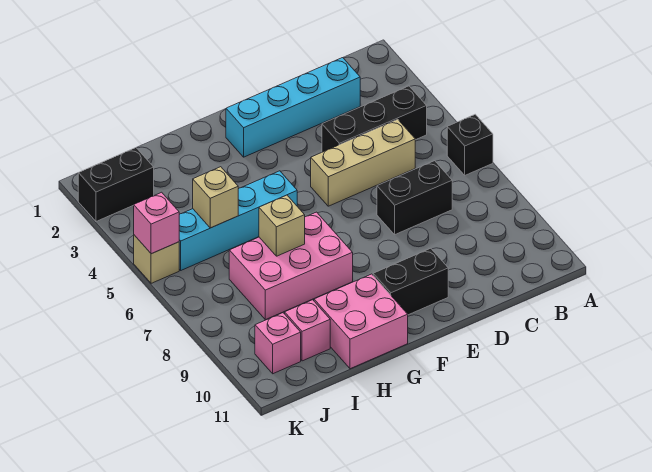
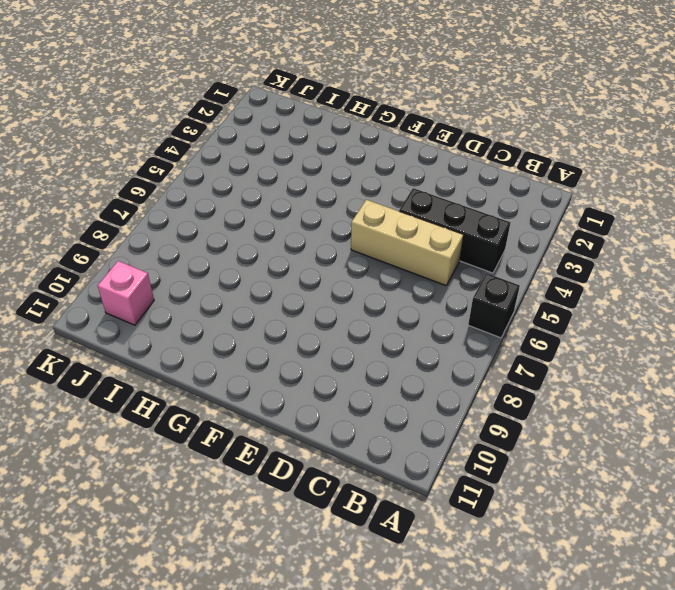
none -> cyan brick C2:F2 level 1
none -> black brick C7:D7 level 1
none -> black brick E10:F10 level 1

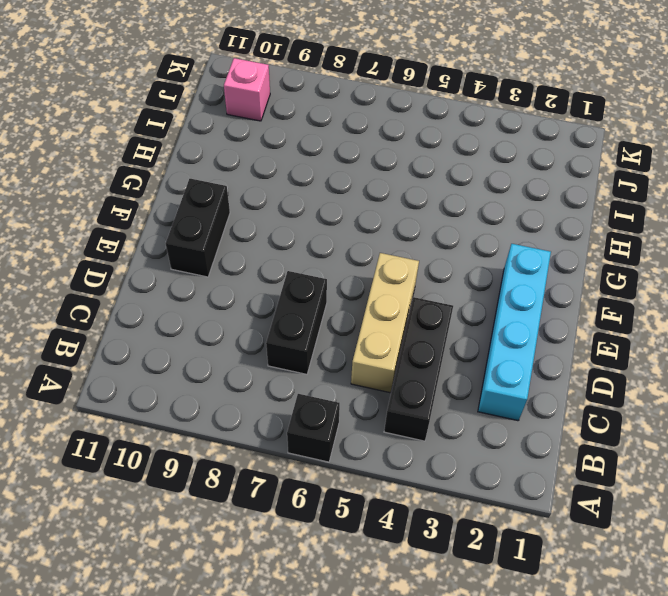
none -> cyan brick G5:J5 level 1
none -> pink brick G7:I8 level 1
none -> pink brick G10:H11 level 1

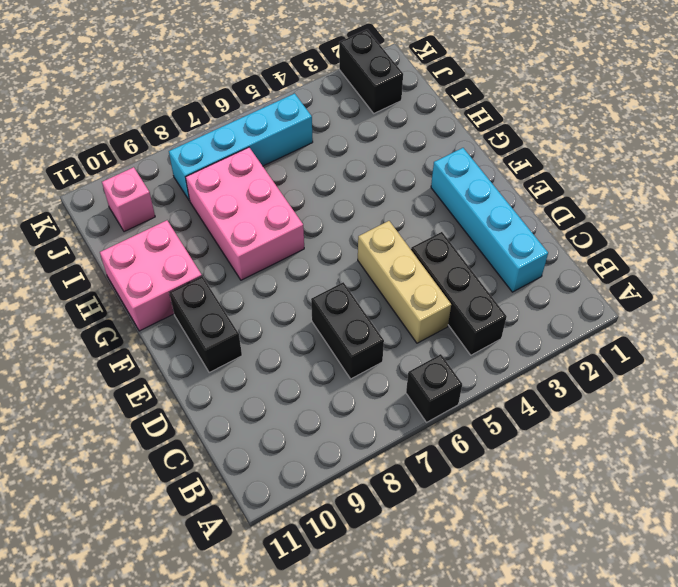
cyan brick J5:J8 level 1 -> cyan brick G5:J5 level 1
none -> pink brick I10 level 1
none -> tan brick K5 level 1
none -> tan brick H7 level 2

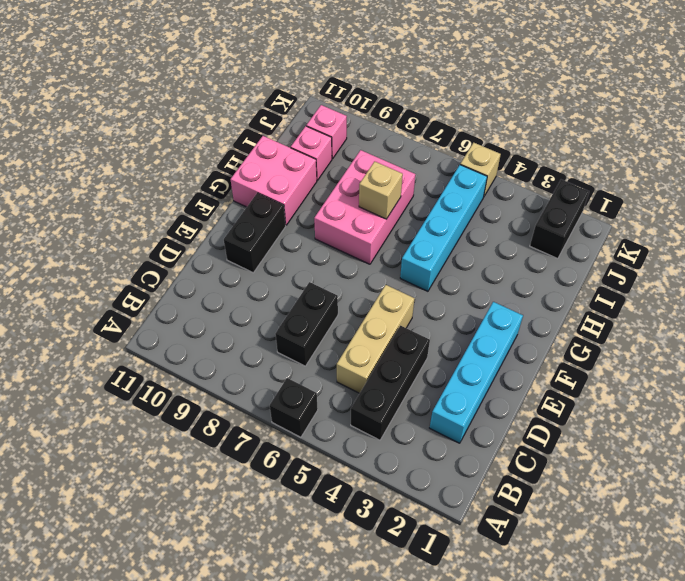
none -> tan brick I5 level 2
none -> pink brick K5 level 2

